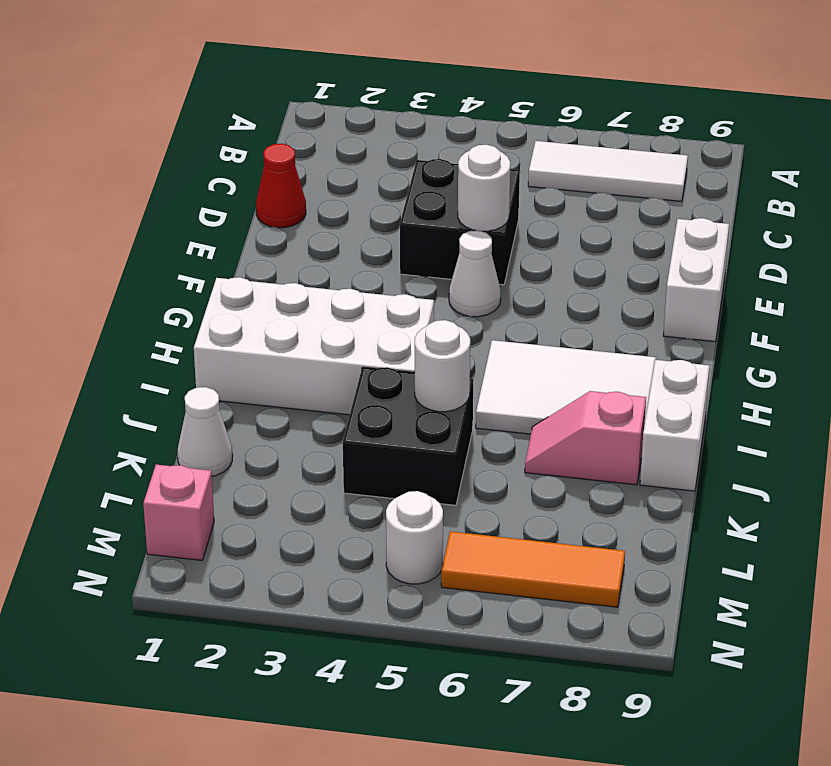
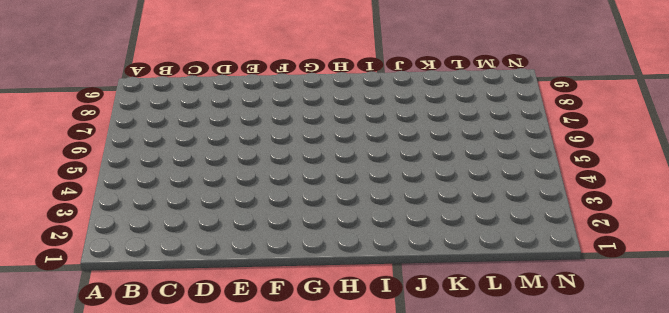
none -> white tile B6:B8 level 1
none -> red cone D1 level 1
none -> black brick D4:E5 level 1

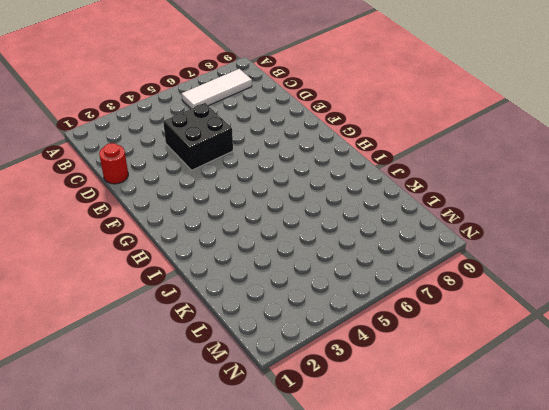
red round brick D1 level 1 -> red cone D1 level 1
none -> white brick E9:F9 level 1
none -> white cone F5 level 1
none -> white brick H1:I4 level 1

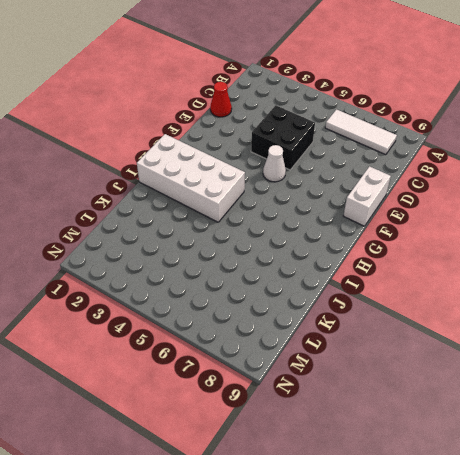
none -> white tile H6:I8 level 1
none -> white brick I9:J9 level 1
none -> black brick J4:K5 level 1

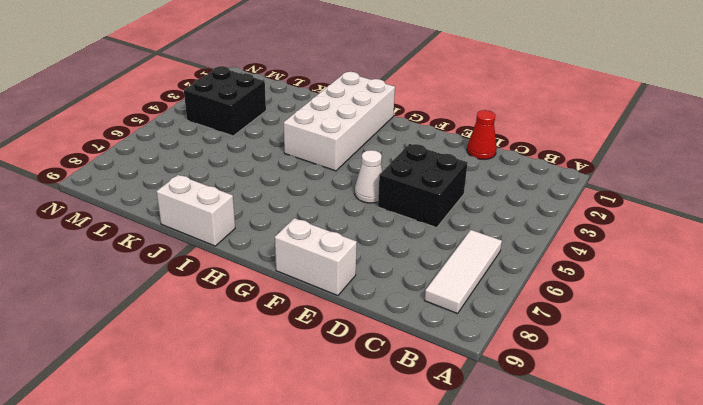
black brick L3:M4 level 1 -> black brick J4:K5 level 1
none -> white tile H6:I8 level 1
none -> pink slope J7:J8 level 1 top 8
none -> white cone K1 level 1

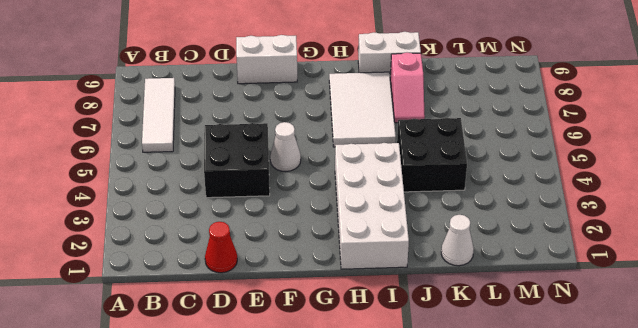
none -> pink brick M1 level 1
none -> white round brick M5 level 1
none -> orange tile M6:M8 level 1

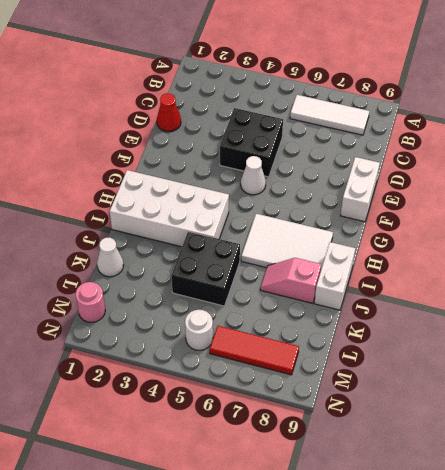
pink round brick M1 level 1 -> pink brick M1 level 1
red tile M6:M8 level 1 -> orange tile M6:M8 level 1
none -> white round brick E5 level 2
none -> white round brick J5 level 2

